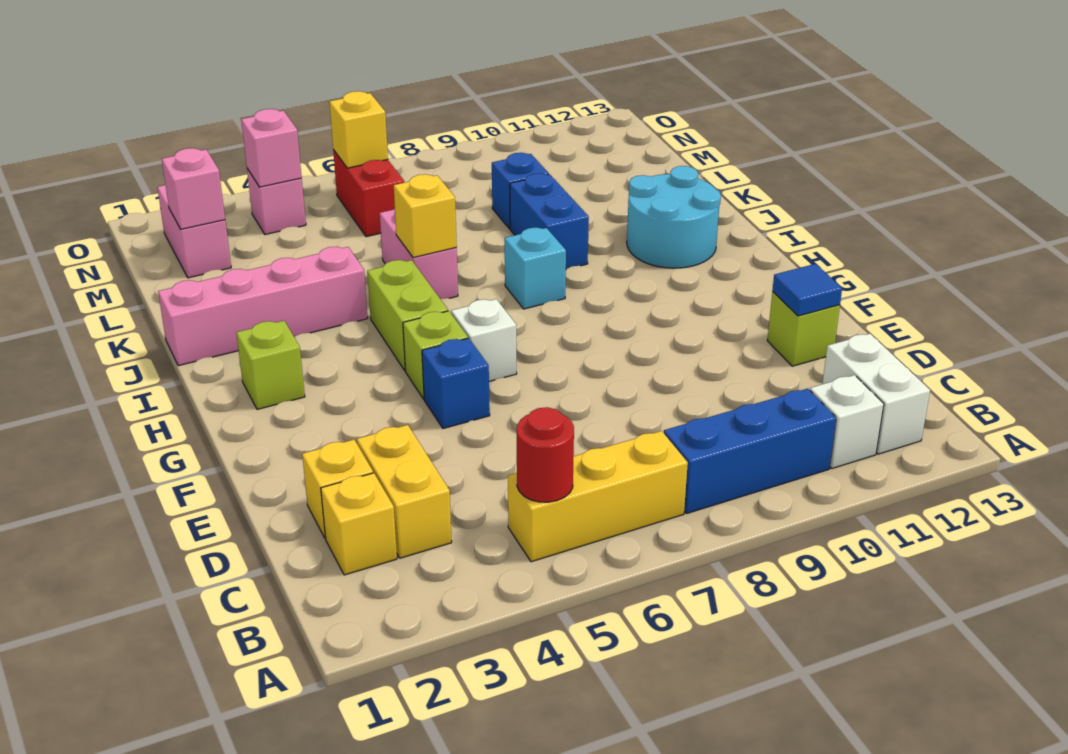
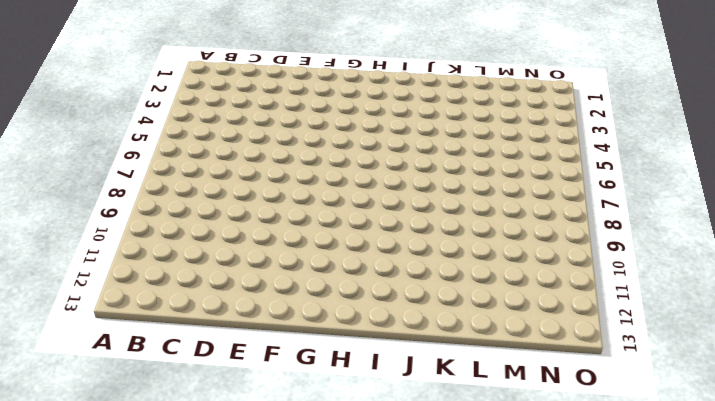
none -> yellow brick B5:B7 level 1
none -> blue brick B8:B10 level 1
none -> white brick B11 level 1

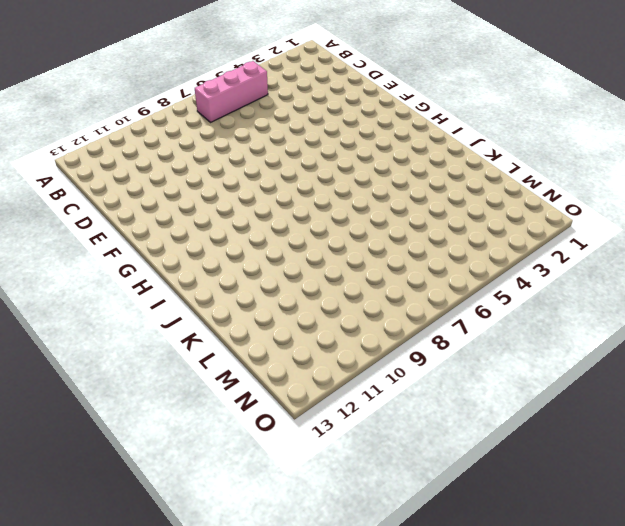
pink brick B5:B7 level 1 -> yellow brick B5:B7 level 1
none -> blue brick B8:B10 level 1
none -> white brick B11 level 1
none -> white brick B12:C12 level 1

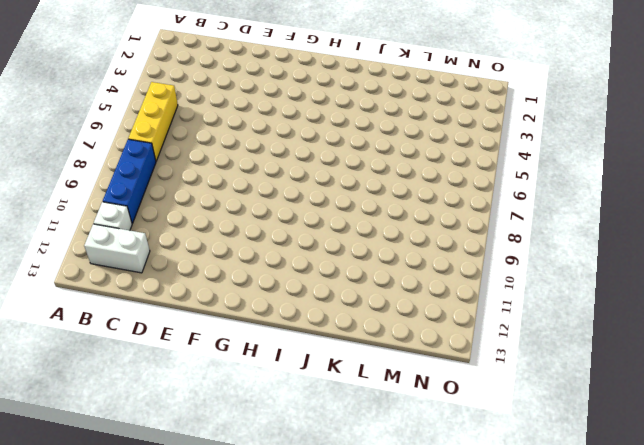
none -> yellow brick C2 level 1
none -> yellow brick C3:D3 level 1
none -> yellow brick D2 level 1

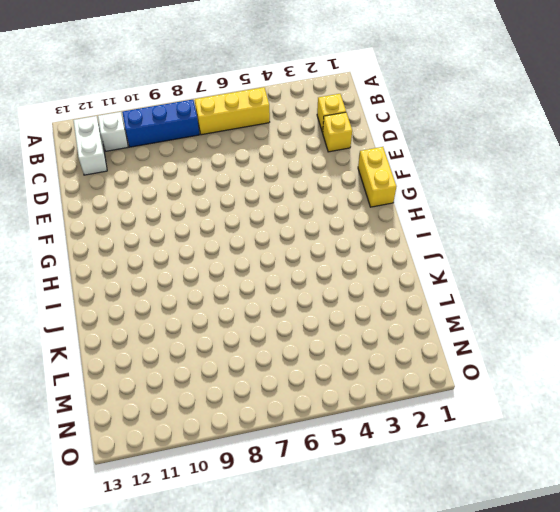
yellow brick F1:G1 level 1 -> yellow brick C3:D3 level 1
none -> lime brick E12 level 1
none -> blue brick F5 level 1
none -> lime brick G5 level 1

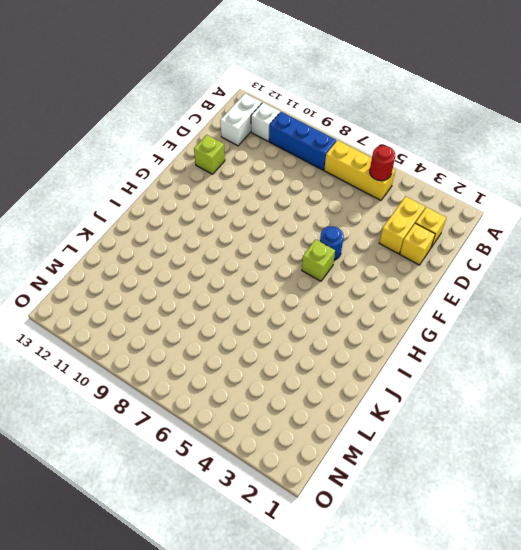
blue round brick F5 level 1 -> blue brick F5 level 1
none -> white brick G6 level 1
none -> lime brick H2 level 1
none -> lime brick H5:I5 level 1

